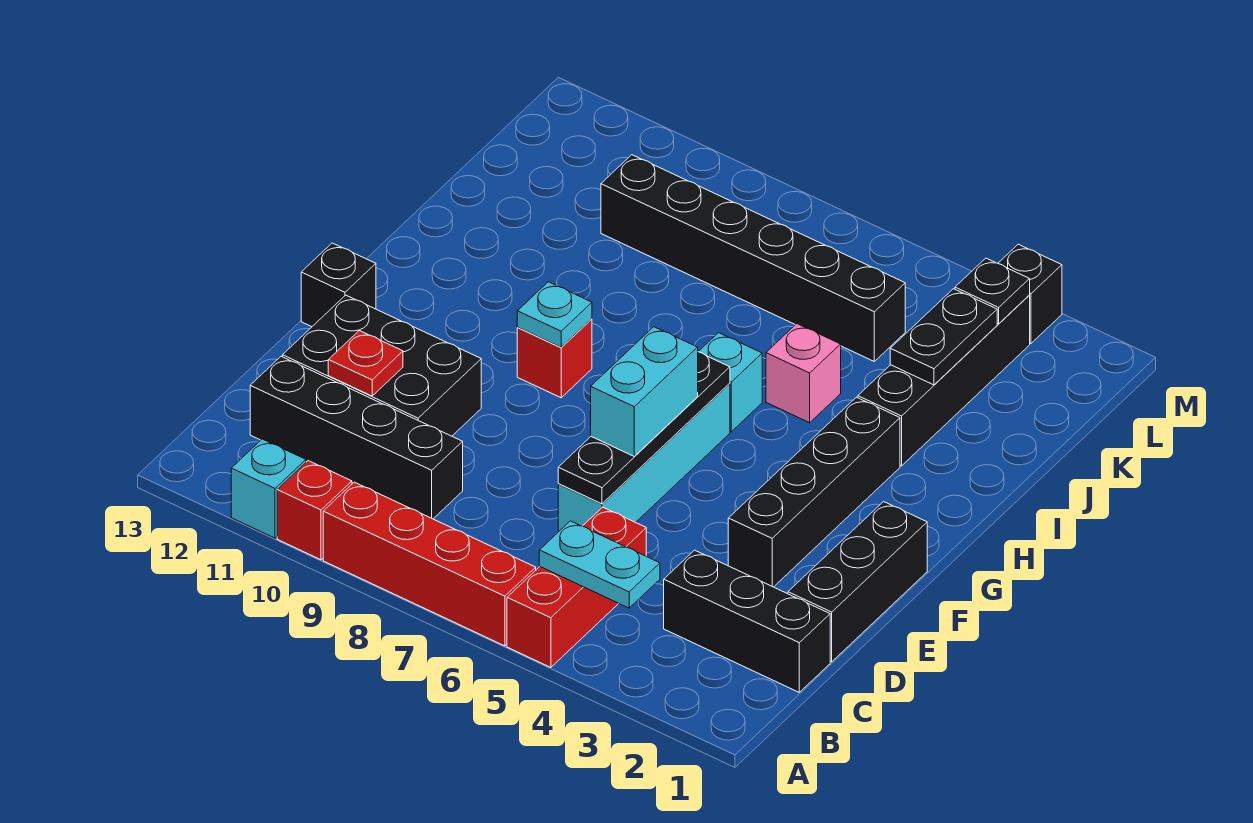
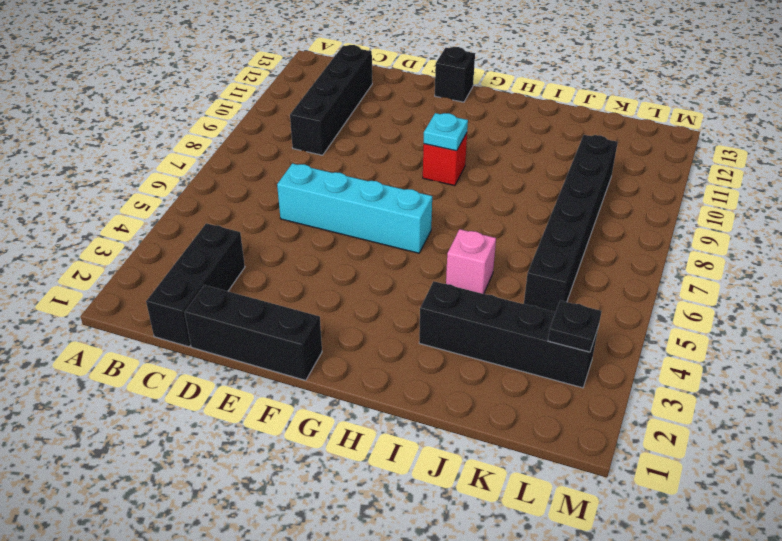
none -> red brick A5:C5 level 1
none -> red brick A6:A9 level 1
none -> red brick A10 level 1

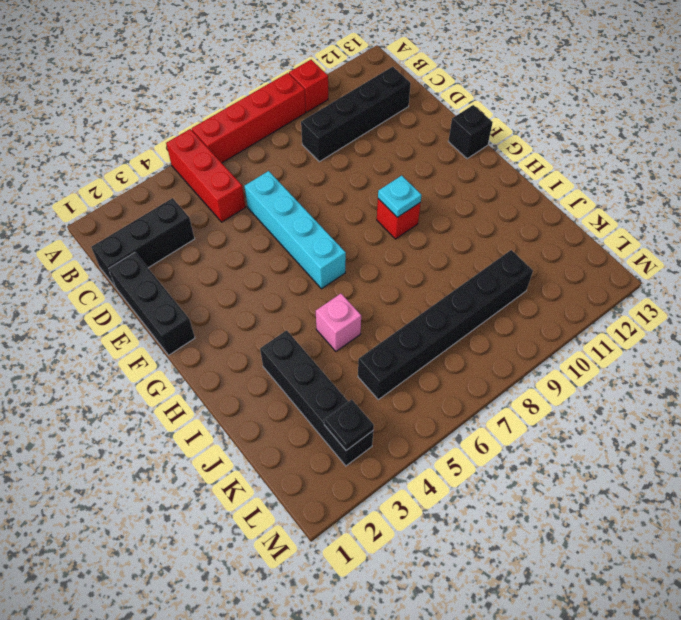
none -> cyan brick A11 level 1
none -> black brick D10:E12 level 1
none -> black brick E3:H3 level 1

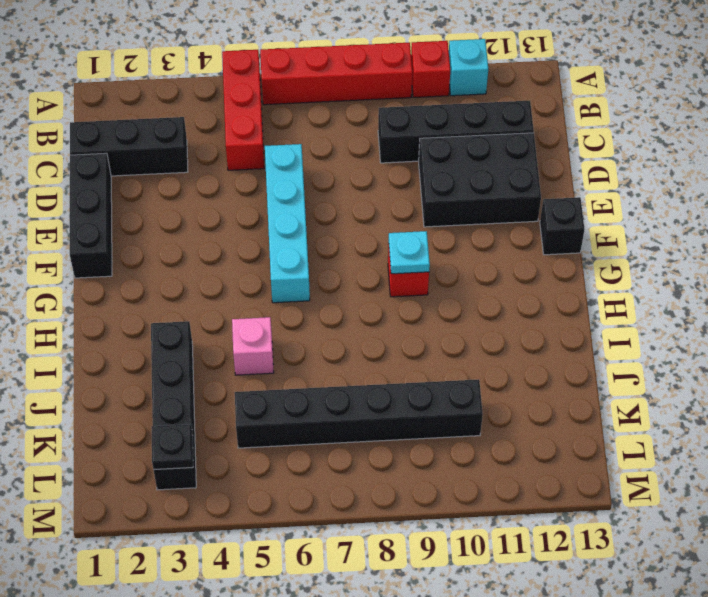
none -> black brick E3:H3 level 1
none -> cyan brick H6 level 1
none -> black brick M3 level 1

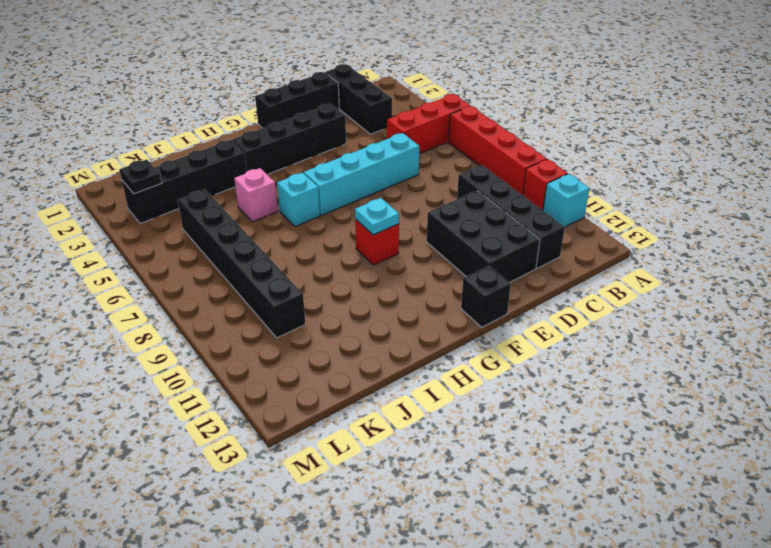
none -> black brick M3 level 1
none -> cyan plate B4:B5 level 2
none -> black plate D6:G6 level 2

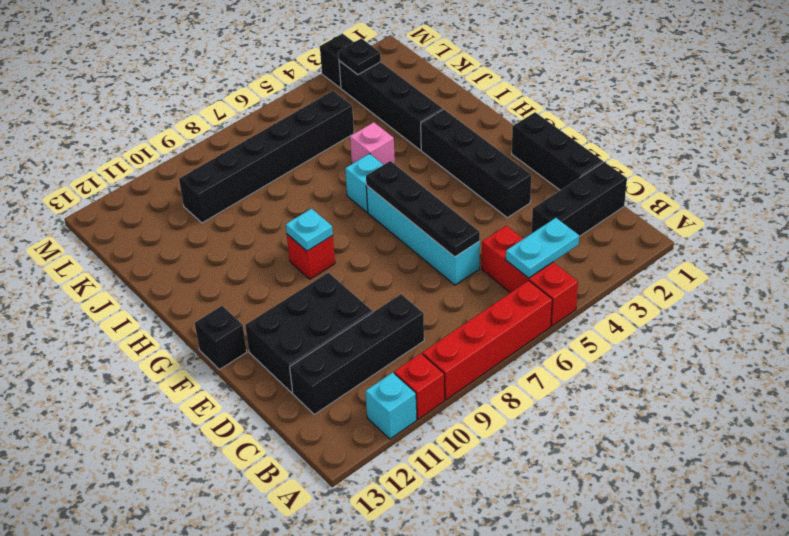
none -> red plate D11 level 2
none -> black plate J3:K3 level 2
none -> cyan brick E6:F6 level 3

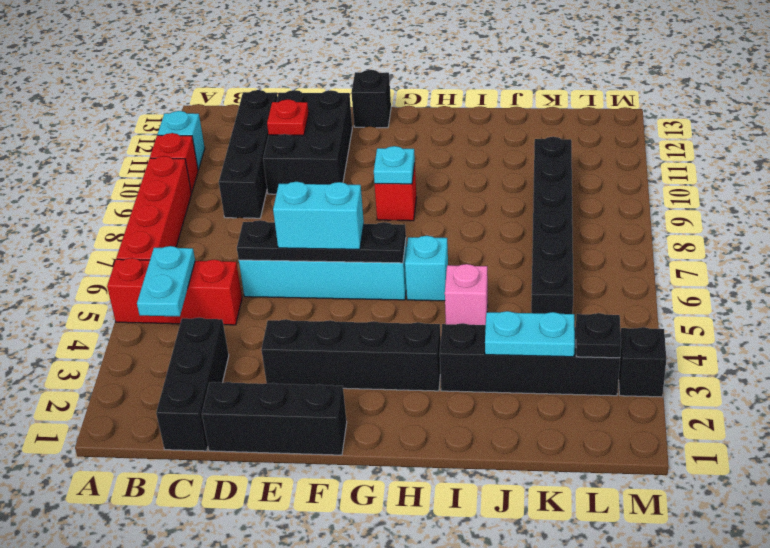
cyan plate J3:K3 level 2 -> black plate J3:K3 level 2

